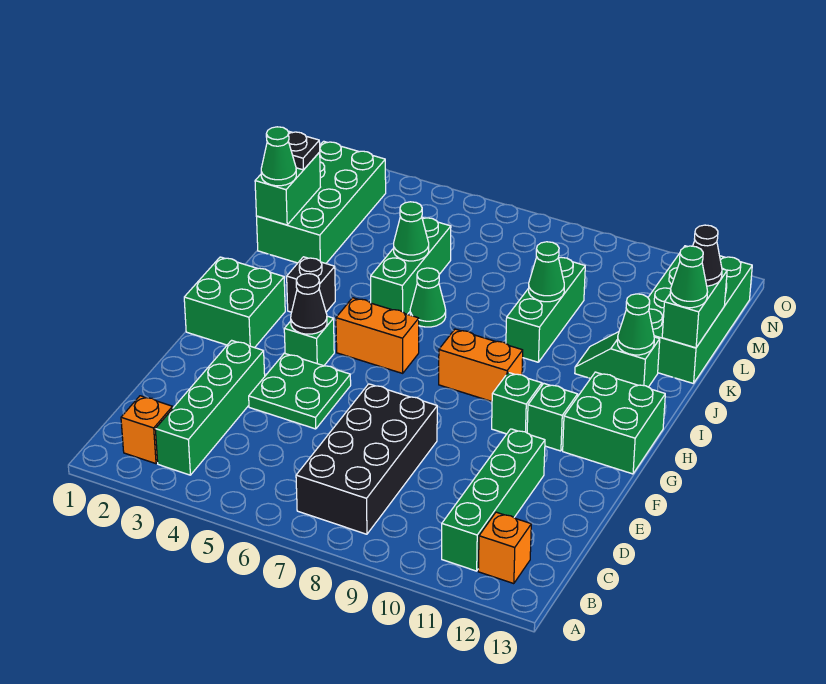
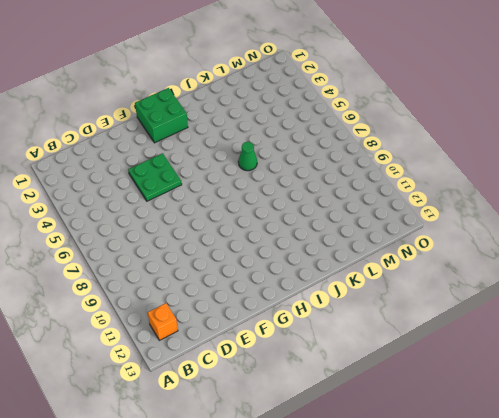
none -> orange brick B2 level 1
none -> green brick B3:E3 level 1
none -> black brick B7:E8 level 1
none -> green brick B11:E11 level 1

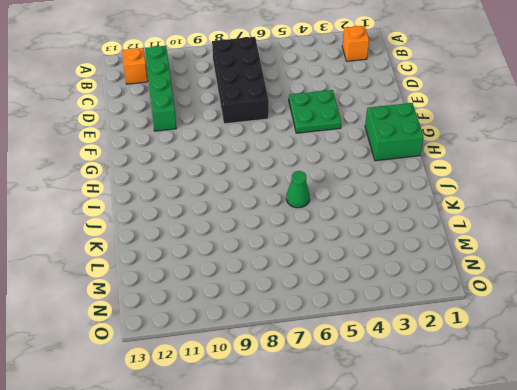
none -> green brick B3:E3 level 1
none -> green brick G4 level 1
none -> green brick G10 level 1
none -> green brick G11 level 1

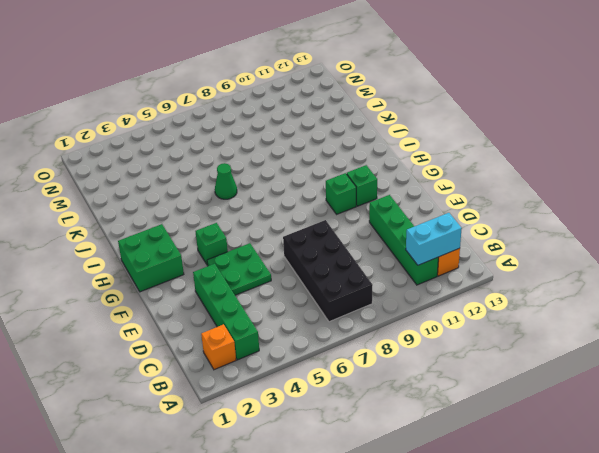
cyan brick B11:B12 level 2 -> none
none -> green brick G12:H13 level 1
none -> orange brick H5:H6 level 1
none -> orange brick H8:H9 level 1
none -> black brick I3 level 1

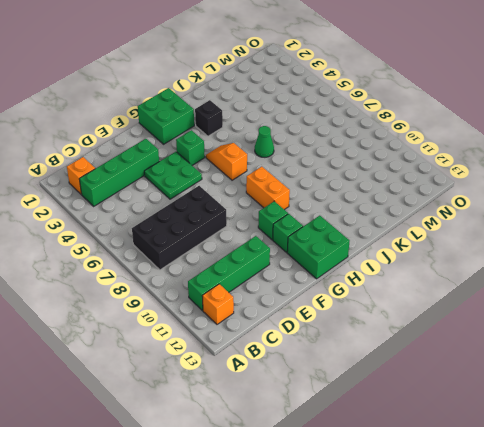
orange slope H5:H6 level 1 top 6 -> orange brick H5:H6 level 1
none -> green brick J5:L5 level 1
none -> green brick J9:L9 level 1
none -> green slope J11:J12 level 1 top 12
none -> green brick K1:N2 level 1

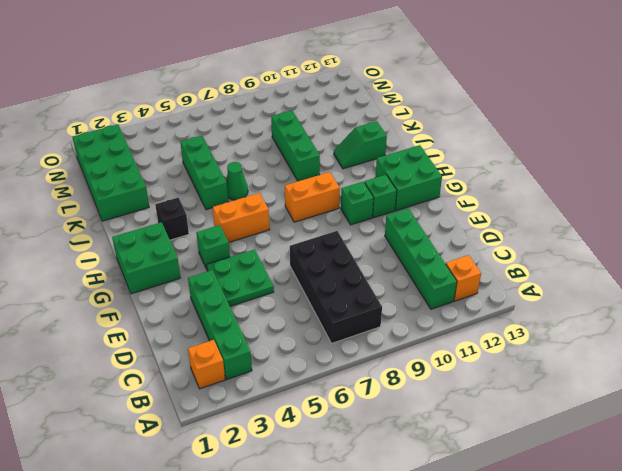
none -> green brick K12:N13 level 1
none -> black cone G4 level 2
none -> green cone J12 level 2
none -> green brick K1:L1 level 2

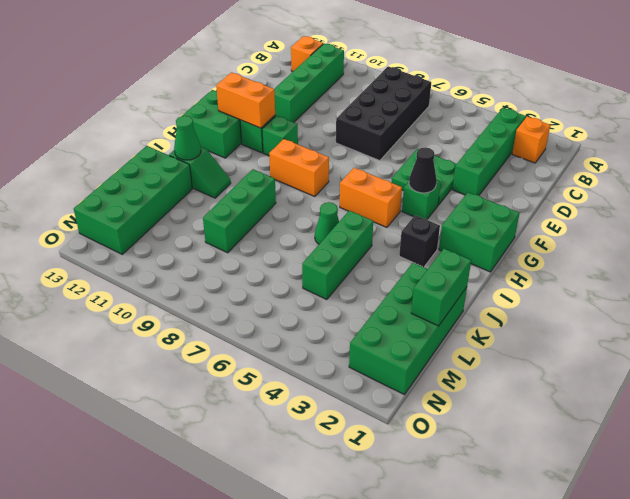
orange brick G11:G12 level 2 -> none
none -> green cone K5 level 2
none -> green cone K9 level 2
none -> green brick K13:L13 level 2
none -> green cone K1 level 3

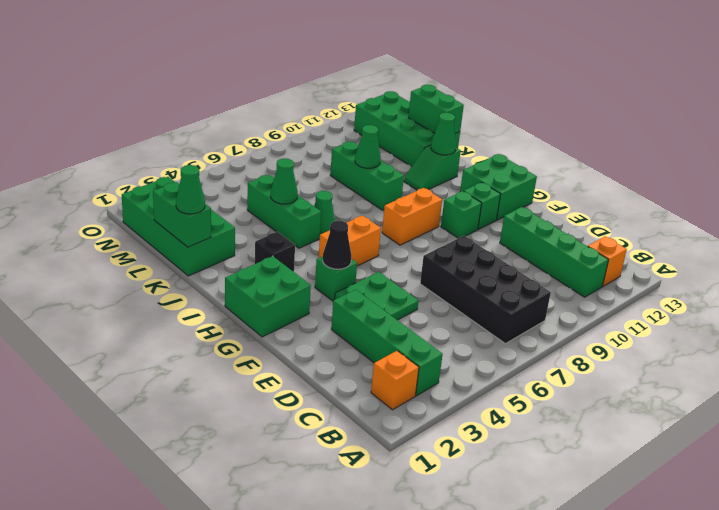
none -> green cone K13 level 3
none -> black plate L1 level 3
none -> black cone L13 level 3

